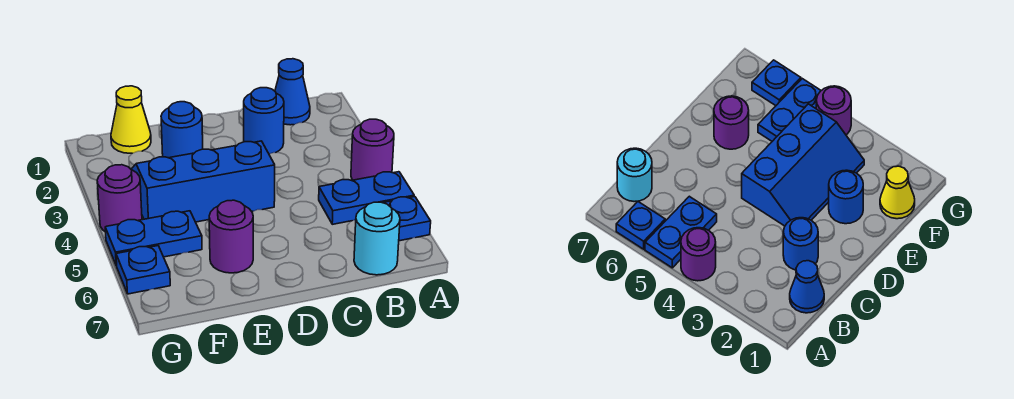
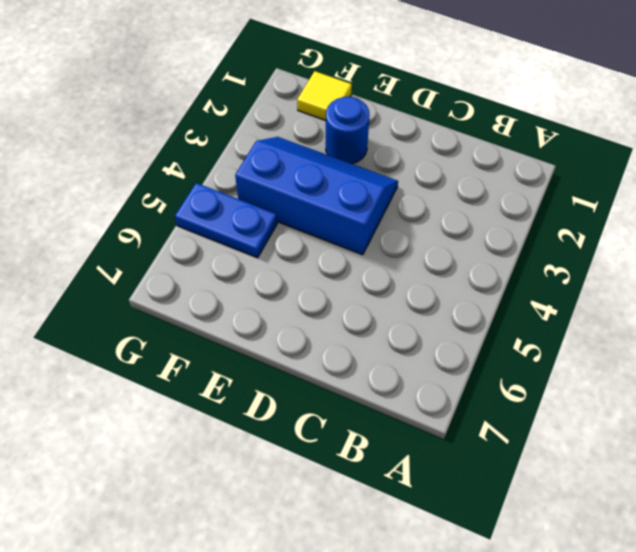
yellow tile F1 level 1 -> yellow cone F1 level 1
none -> purple round brick A4 level 1
none -> blue plate A5:B5 level 1
none -> blue plate A6 level 1

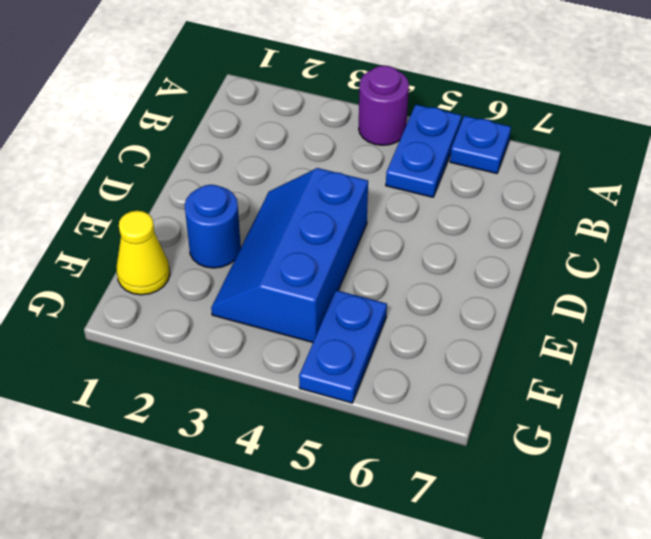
none -> blue cone B1 level 1
none -> cyan round brick B7 level 1
none -> blue round brick C2 level 1

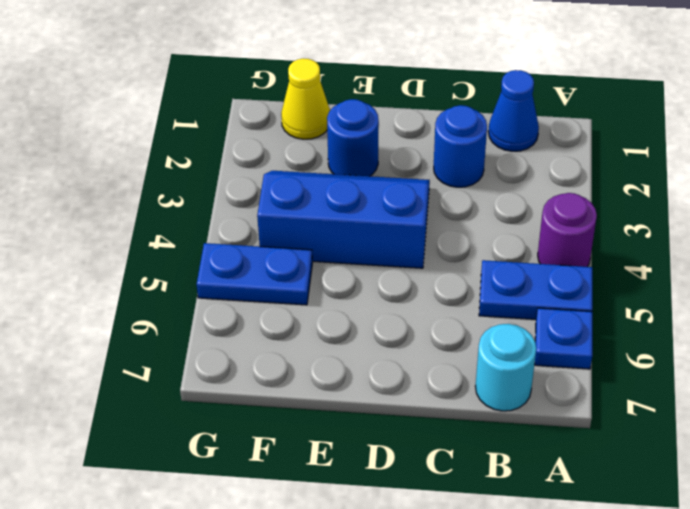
none -> purple round brick E6 level 1
none -> purple round brick G4 level 1
none -> blue plate G6 level 1

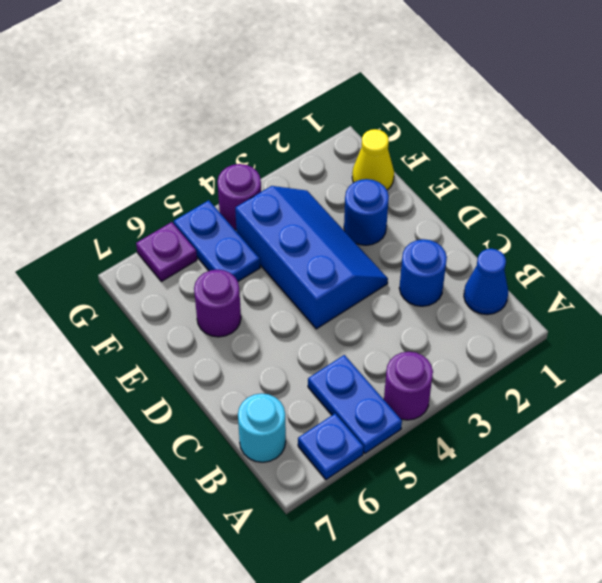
purple plate G6 level 1 -> blue plate G6 level 1

